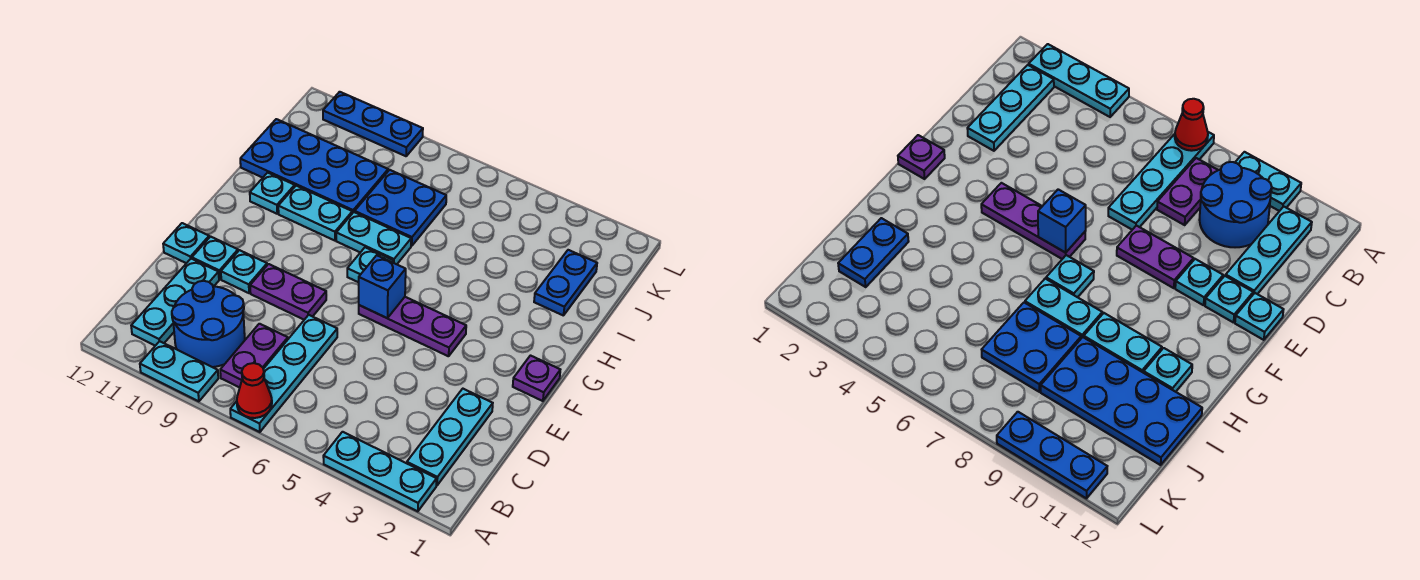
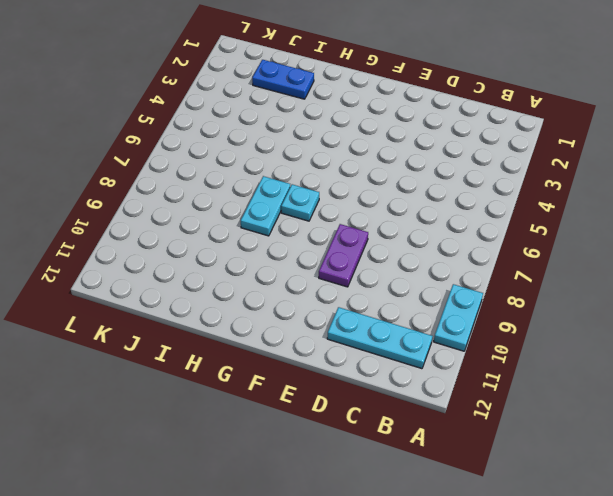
none -> cyan plate A2:A4 level 1
none -> cyan plate A7:D7 level 1
none -> cyan plate B2:D2 level 1

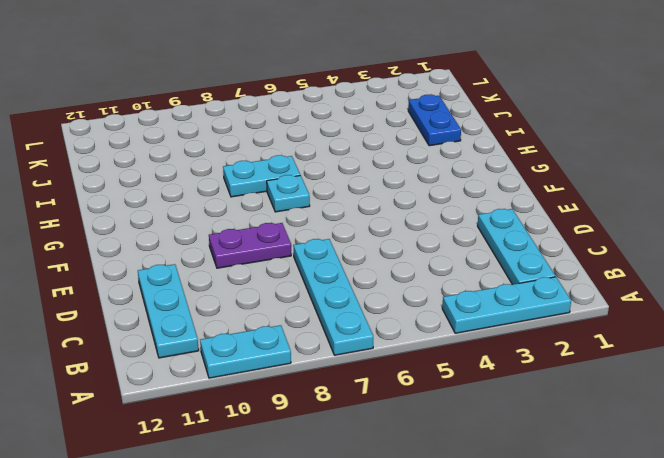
none -> purple plate B8:C8 level 1
none -> blue round brick B9:C10 level 1
none -> cyan plate E10 level 1

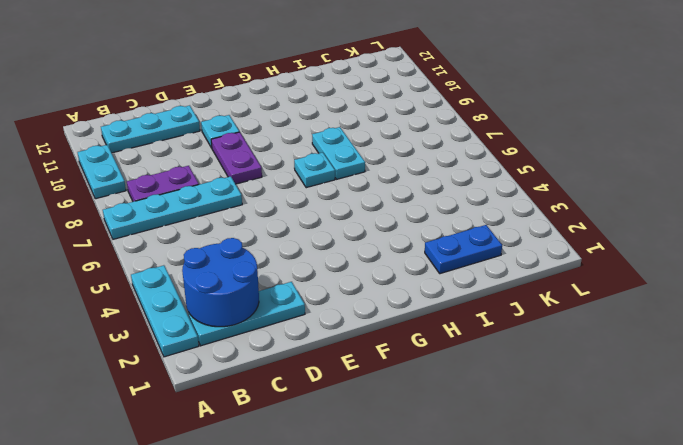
blue round brick B2:C3 level 2 -> blue round brick B9:C10 level 1
none -> cyan plate E11 level 1
none -> cyan plate E12 level 1
none -> purple plate F1 level 1

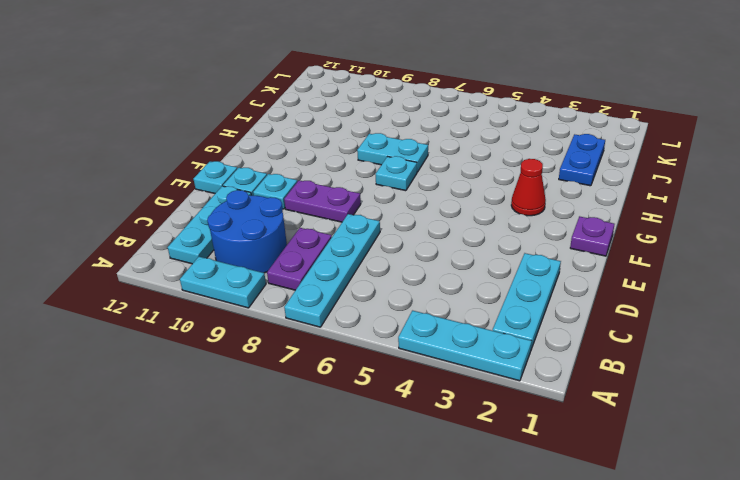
red cone G3 level 1 -> red cone A7 level 2
none -> purple plate F4:F6 level 1
none -> cyan plate H9:H10 level 1
none -> cyan plate H11 level 1

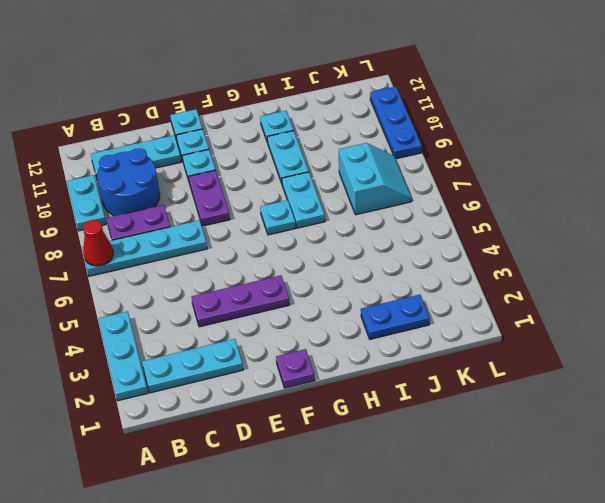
purple plate D4:F4 level 1 -> purple plate F4:F6 level 1
cyan slope J7:K8 level 1 top J -> blue plate I7:J8 level 1
none -> blue plate I9:J12 level 1
none -> blue brick F6 level 2

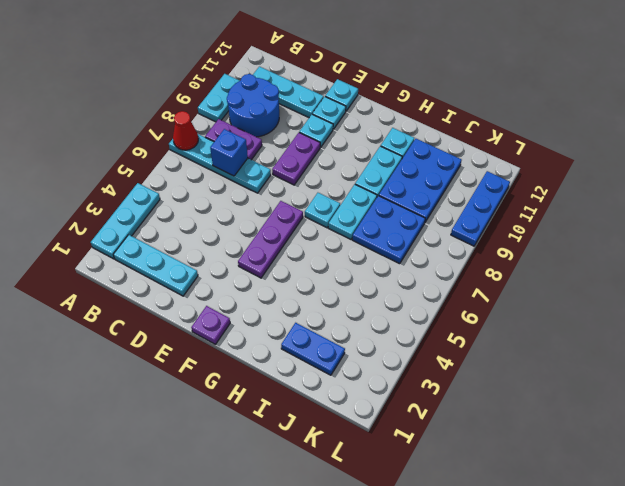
blue brick C7 level 2 -> blue brick F6 level 2
blue plate I9:J11 level 1 -> blue plate I9:J12 level 1

